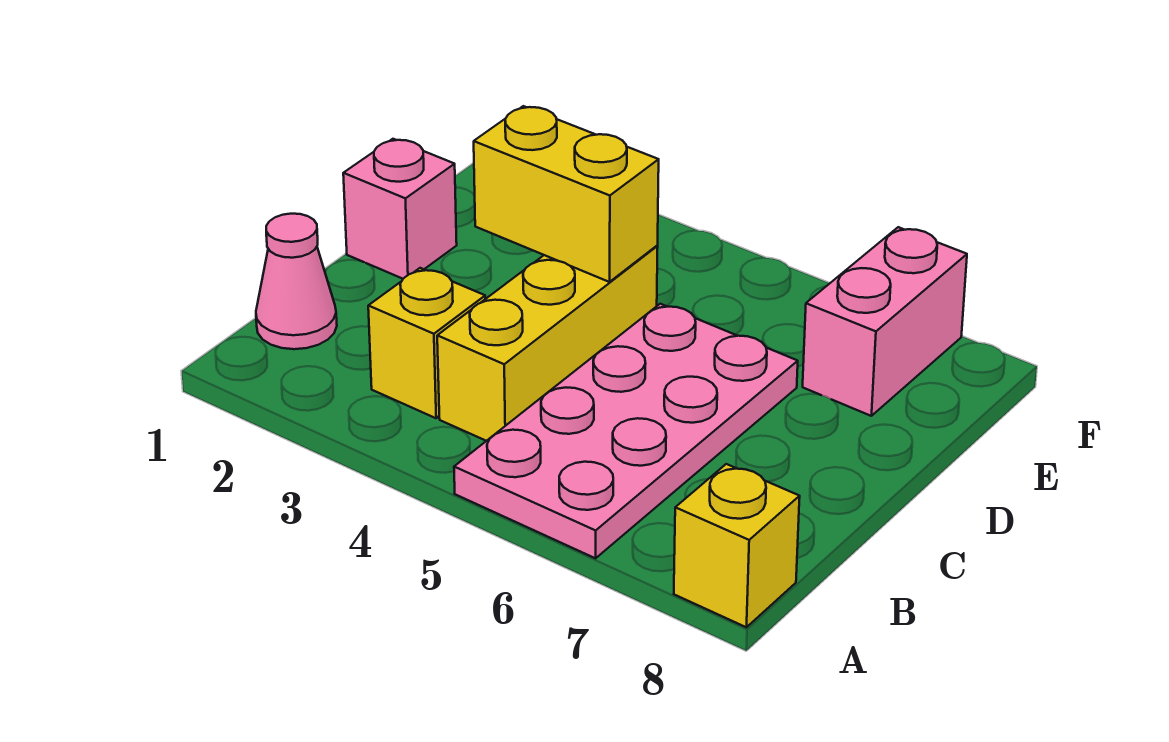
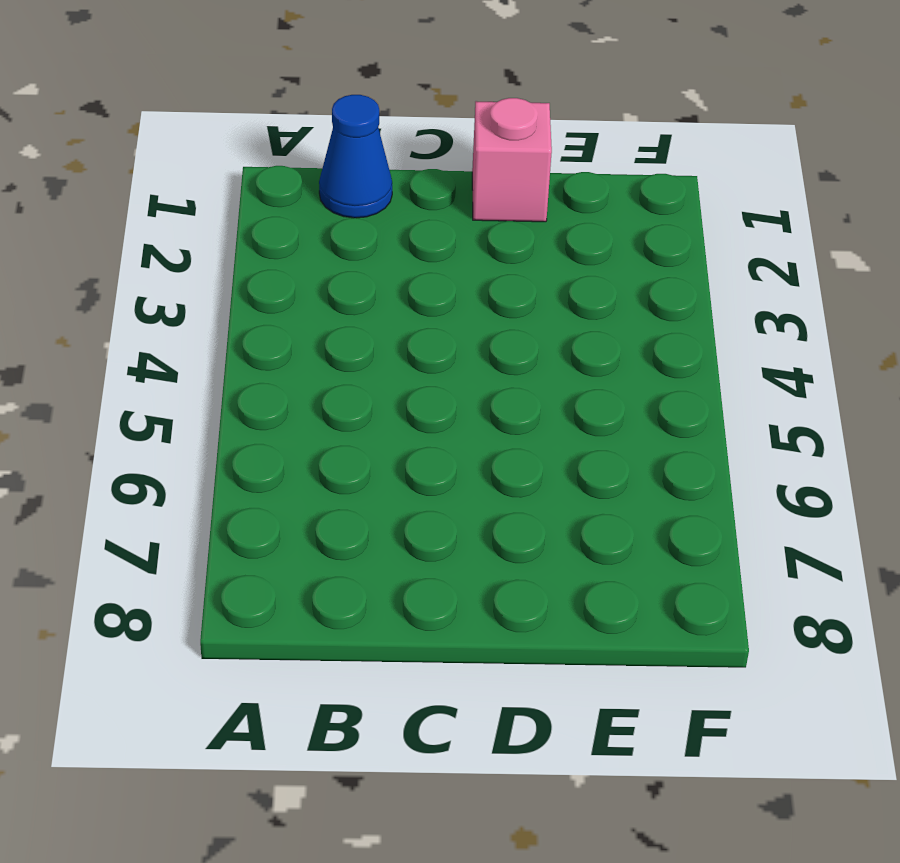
blue cone B1 level 1 -> pink cone B1 level 1
none -> pink plate A5:D6 level 1
none -> yellow brick A8 level 1

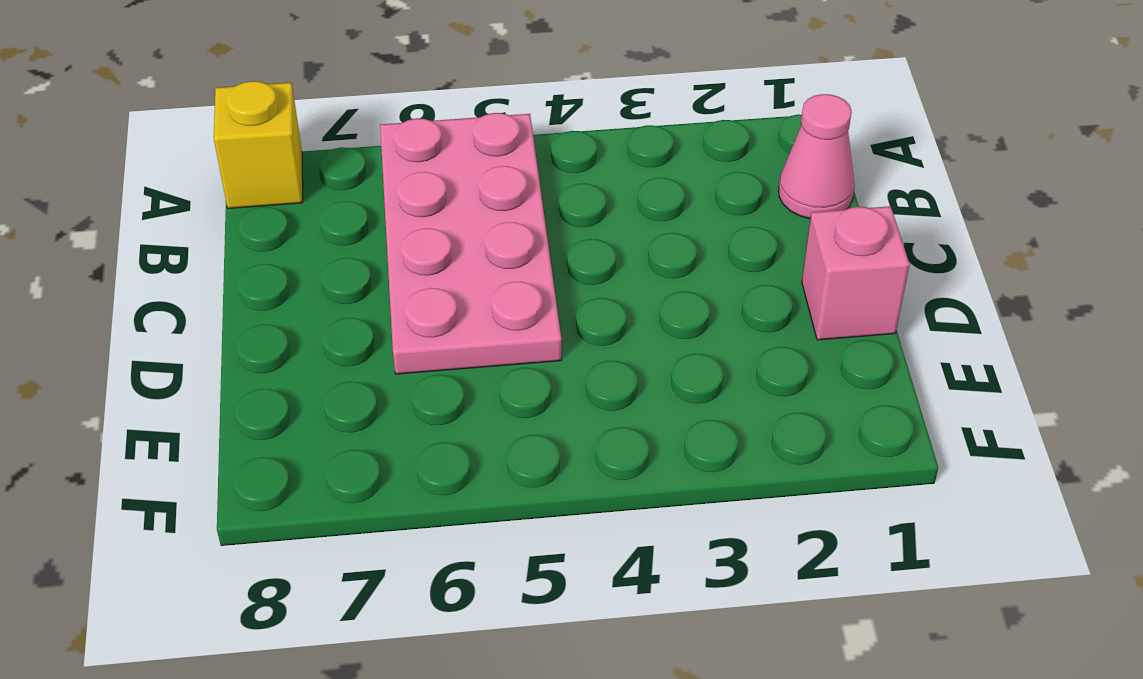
none -> yellow brick B3 level 1
none -> yellow brick B4:D4 level 1

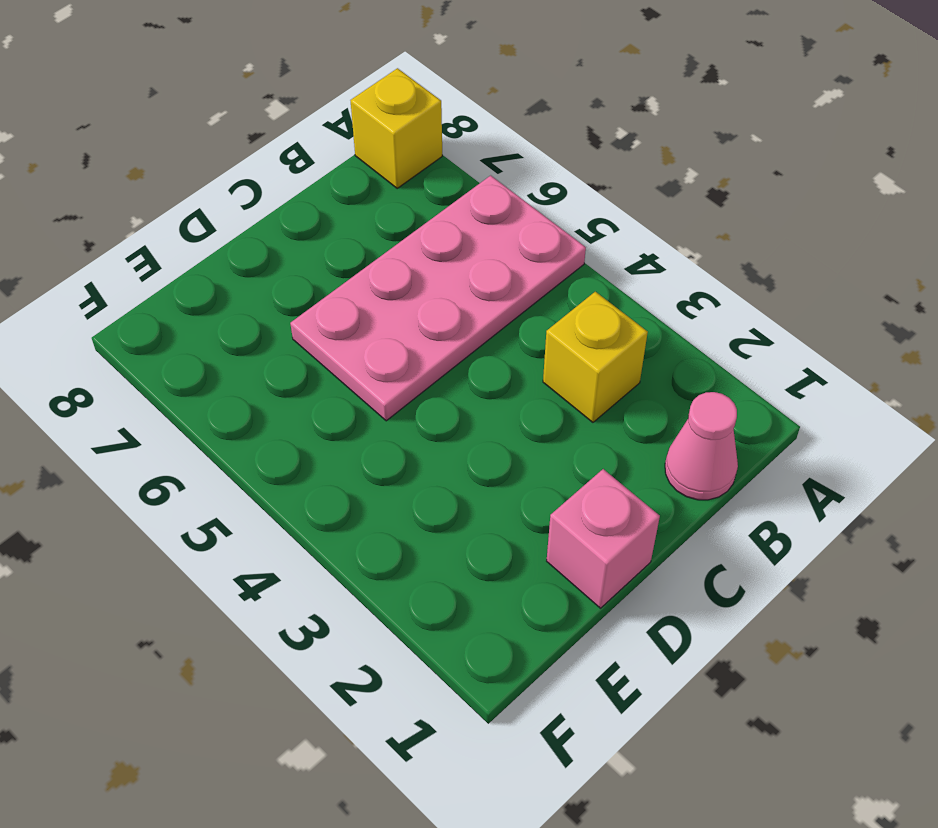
none -> yellow brick B4:D4 level 1
none -> pink brick E7:F7 level 1

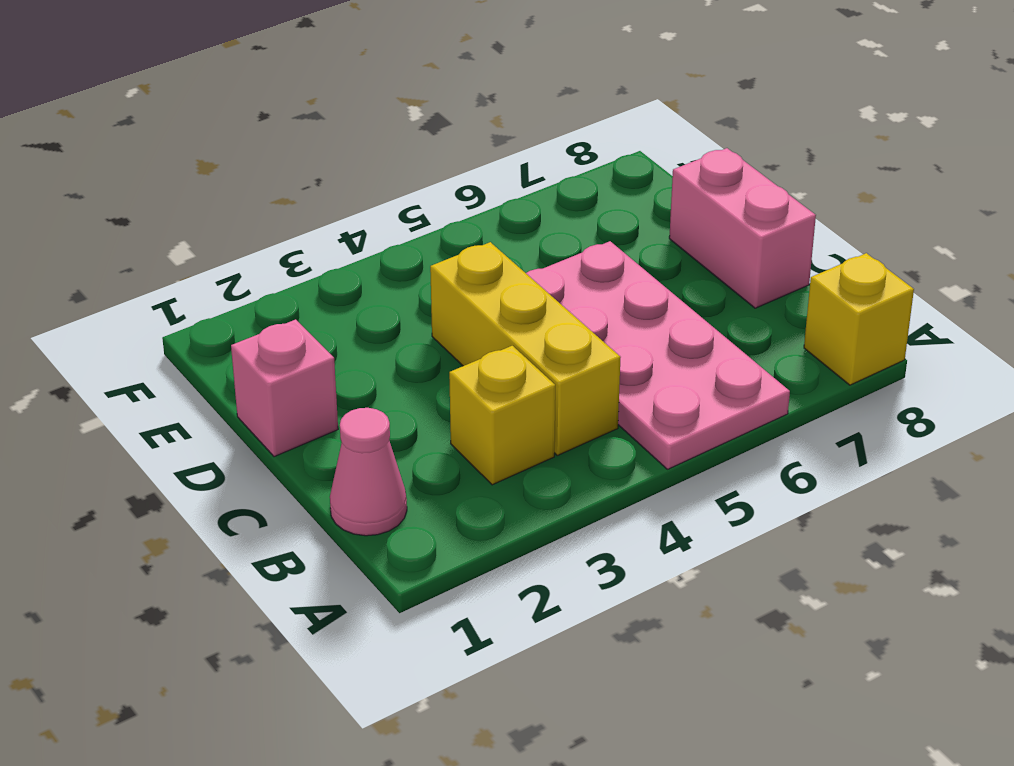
pink brick C8:D8 level 1 -> pink brick E7:F7 level 1
none -> yellow brick D3:D4 level 2

